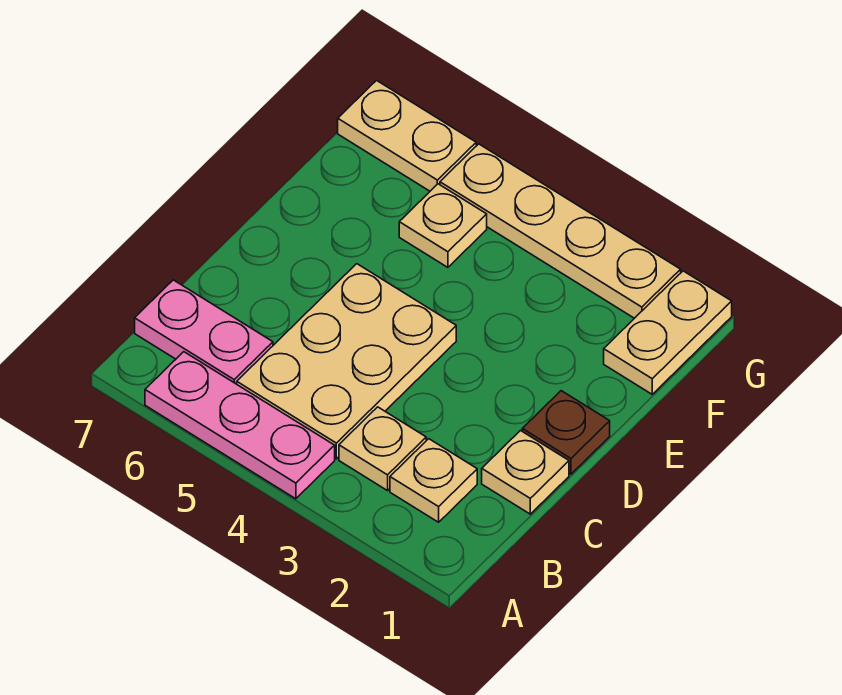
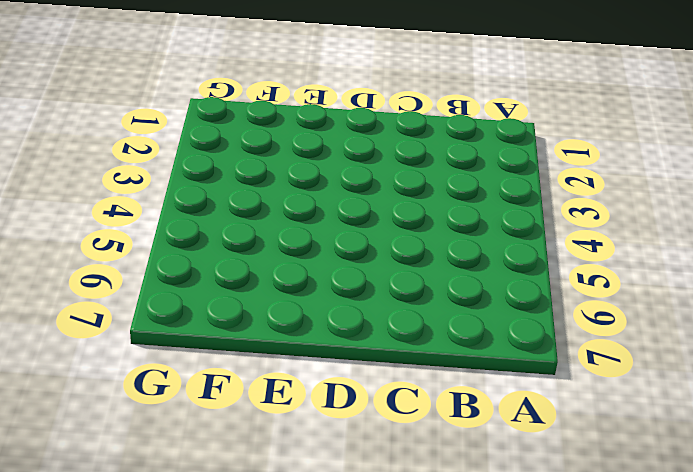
none -> pink plate A4:A6 level 1
none -> tan plate B2 level 1

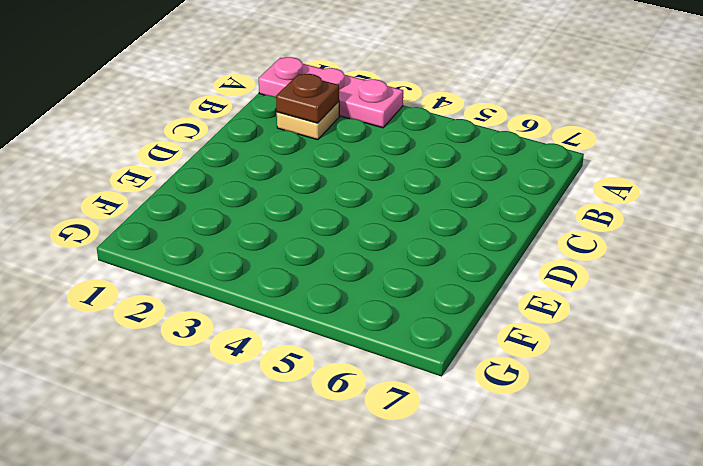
pink plate A1:A3 level 1 -> pink plate A4:A6 level 1
brown plate B2 level 2 -> brown plate D1 level 1
none -> tan plate B3 level 1
none -> tan plate B4:D5 level 1

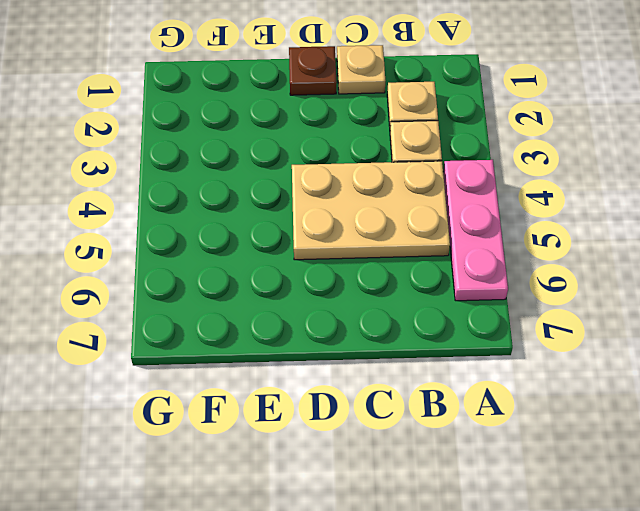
none -> pink plate B6:B7 level 1
none -> tan plate F1:G1 level 1

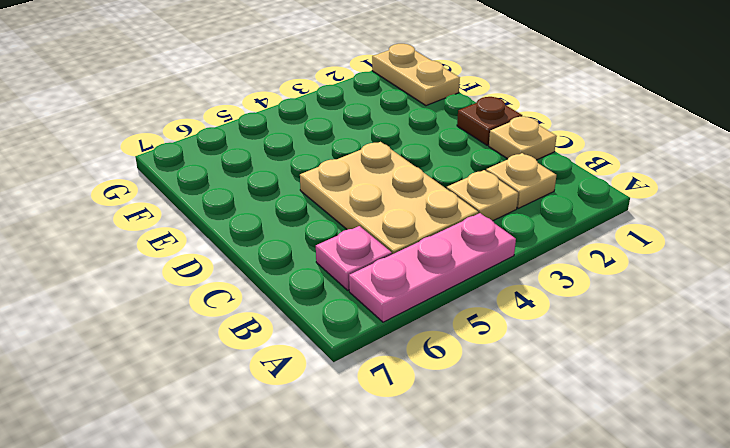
pink plate B6 level 1 -> pink plate B6:B7 level 1
none -> tan plate F5 level 1
none -> tan plate G2:G5 level 1

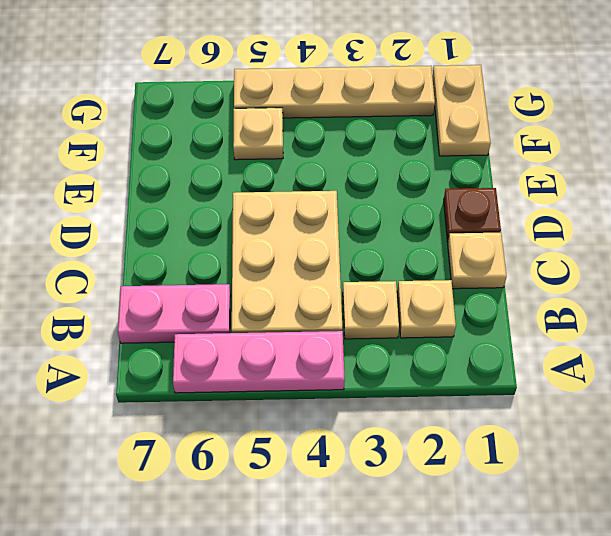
none -> tan plate G6:G7 level 1

